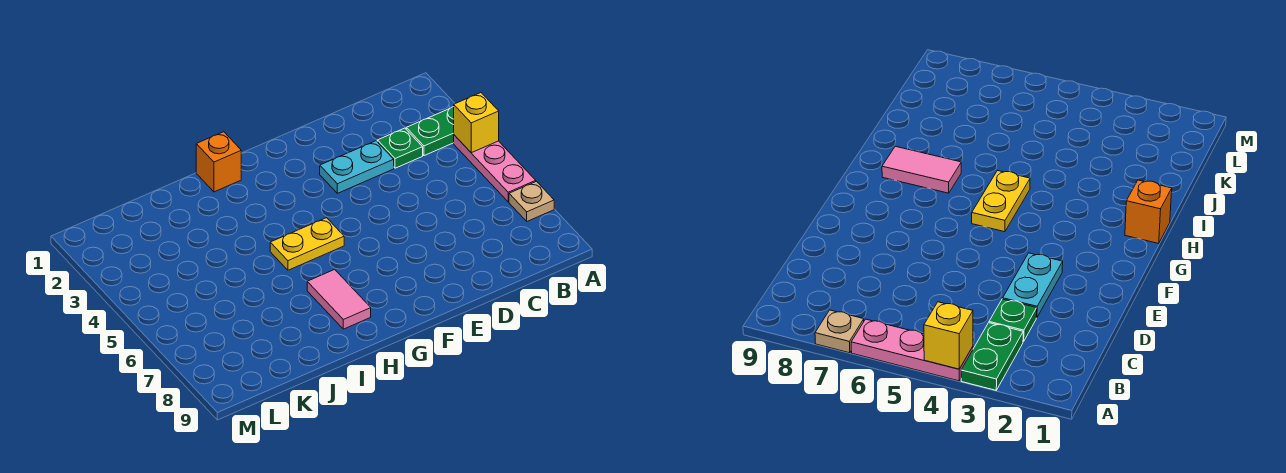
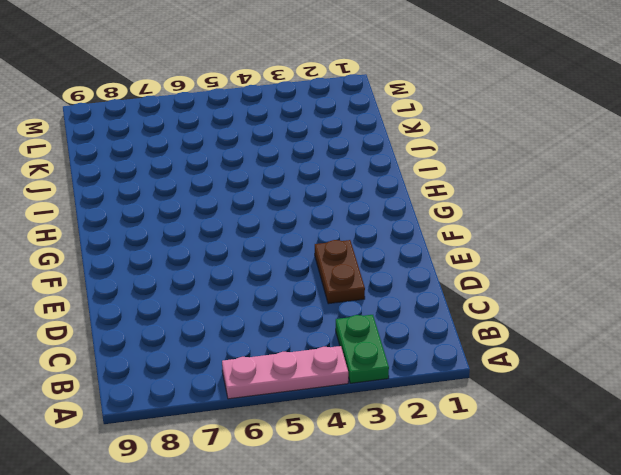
brown plate D3:E3 level 1 -> cyan plate D3:E3 level 1
none -> tan plate A7 level 1
none -> green plate C3 level 1

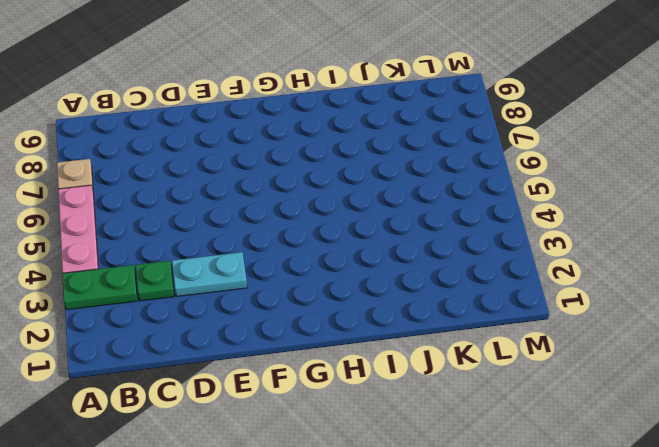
none -> yellow plate G5:H5 level 1
none -> orange brick H1 level 1

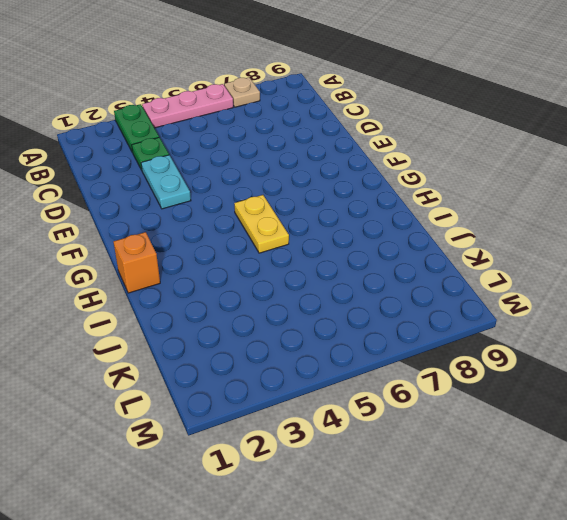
none -> pink tile H7:H8 level 1
none -> yellow brick A4 level 2

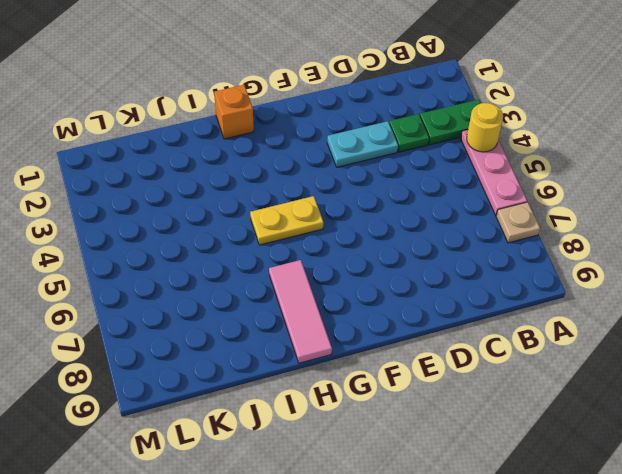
yellow round brick A4 level 2 -> yellow brick A4 level 2
pink tile H7:H9 level 1 -> pink tile H7:H8 level 1

